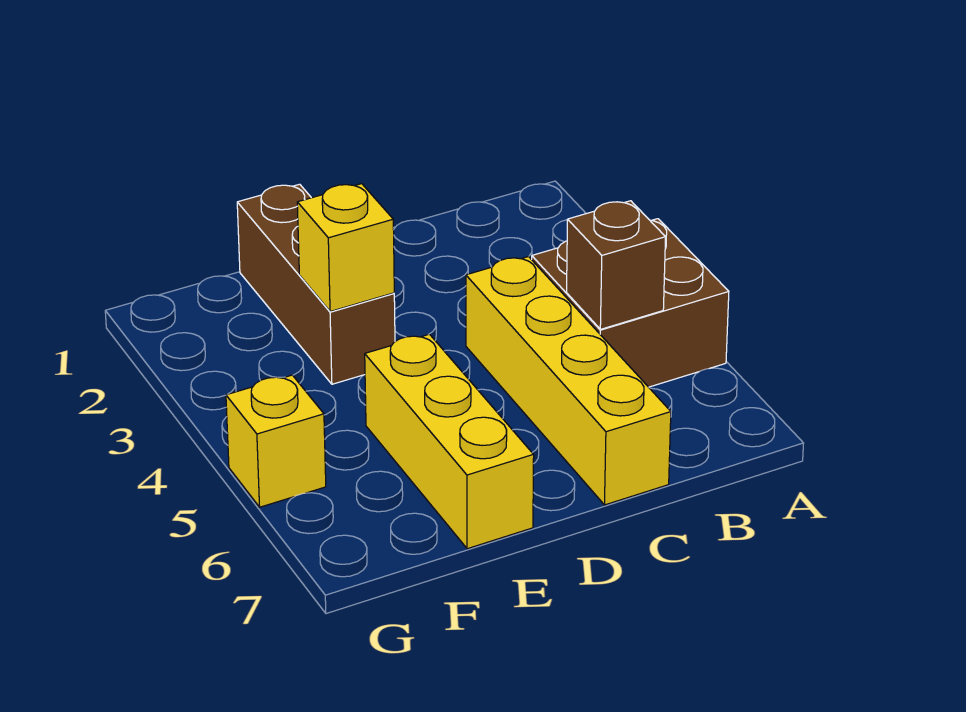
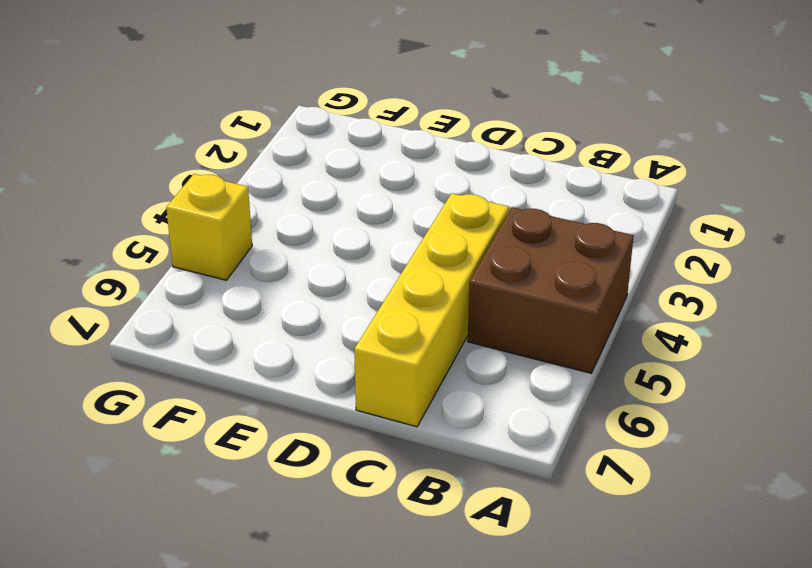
none -> brown brick E1:E3 level 1
none -> yellow brick E5:E7 level 1

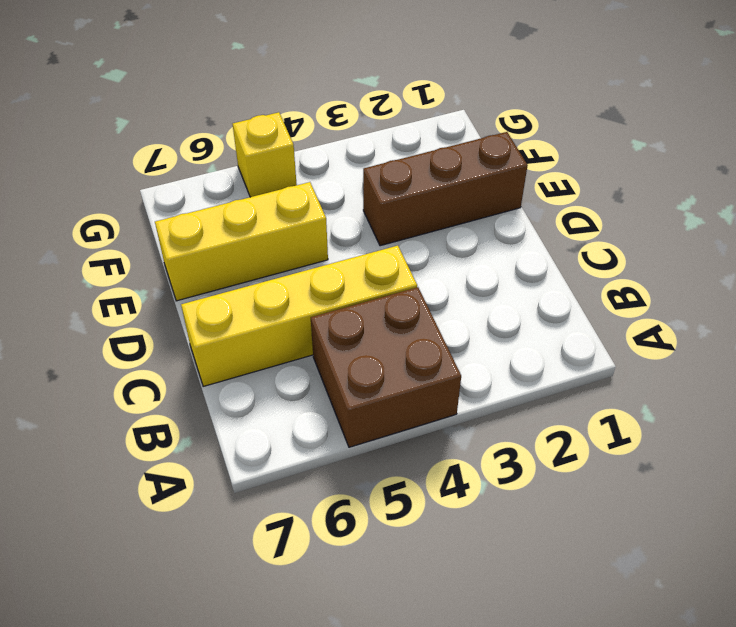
none -> brown brick B5 level 2
none -> yellow brick E3 level 2

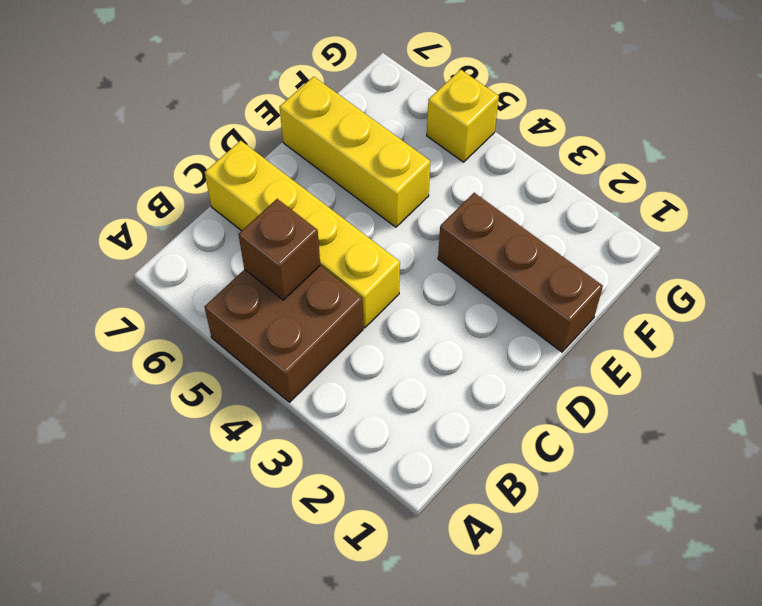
none -> yellow brick E3 level 2

